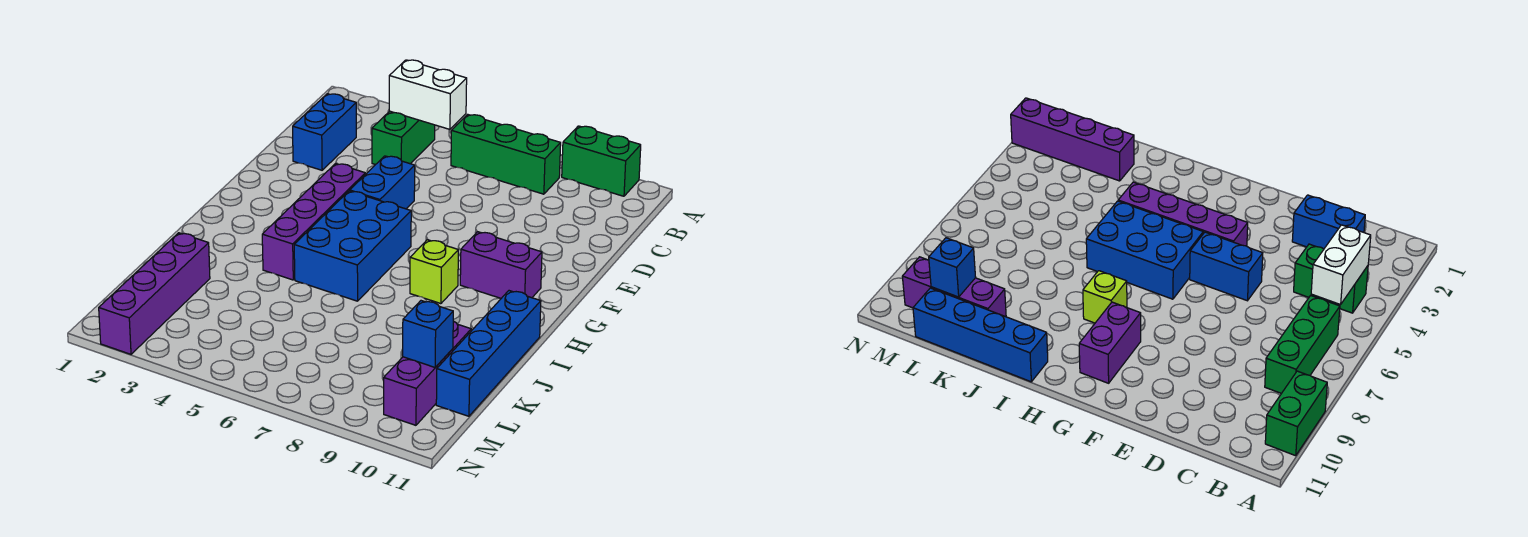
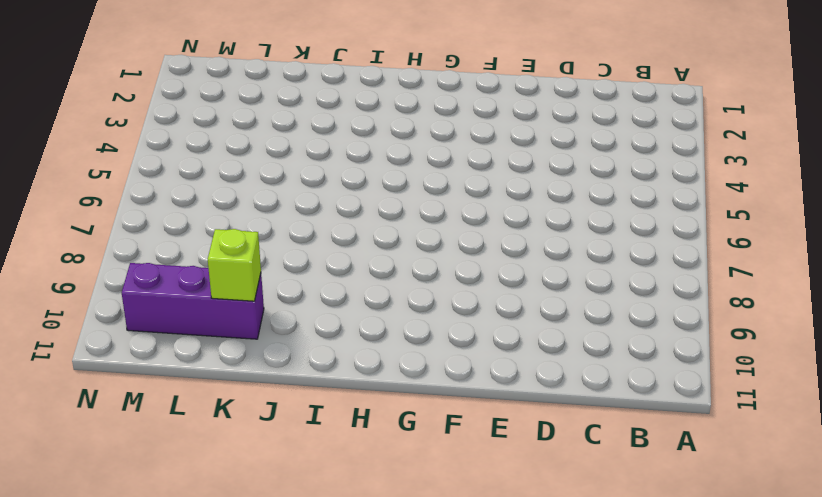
lime brick K10 level 2 -> lime brick H8 level 1
none -> green brick A9:A10 level 1
none -> green brick B4:C4 level 1
none -> green brick B6:B8 level 1

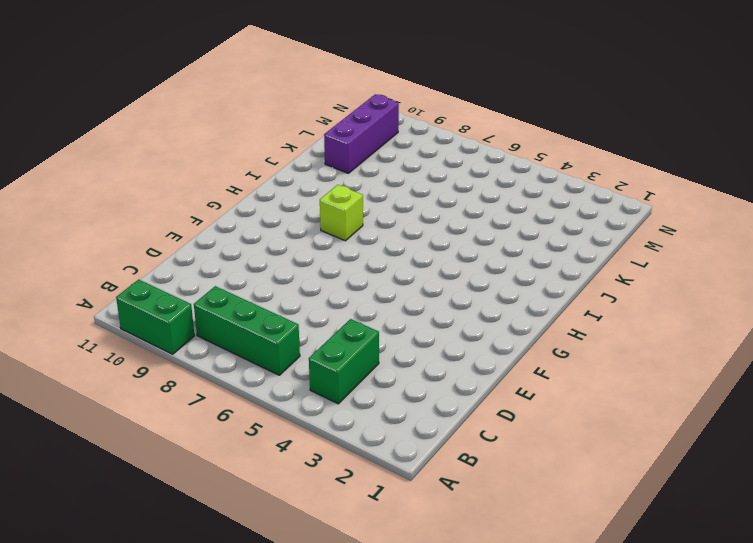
none -> blue brick C2:D2 level 1
none -> blue brick E5:F5 level 1
none -> purple brick F4:I4 level 1

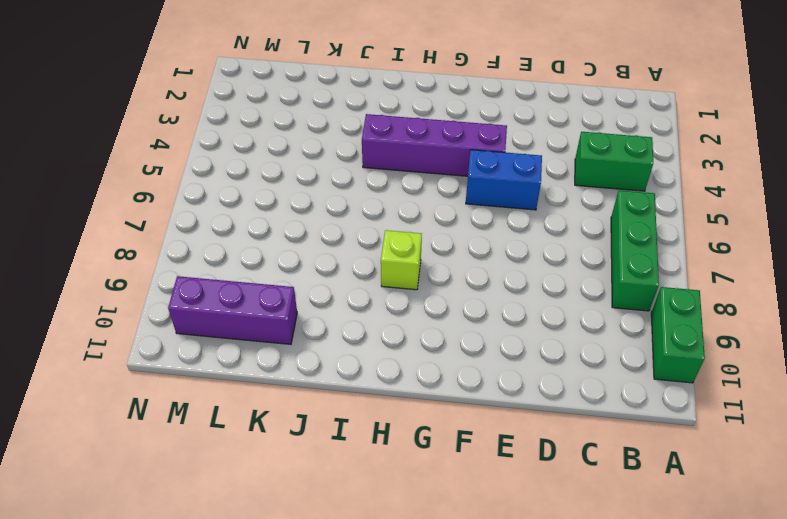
none -> blue brick C2:D2 level 1
none -> blue brick G5:I6 level 1
none -> purple brick G9:G10 level 1

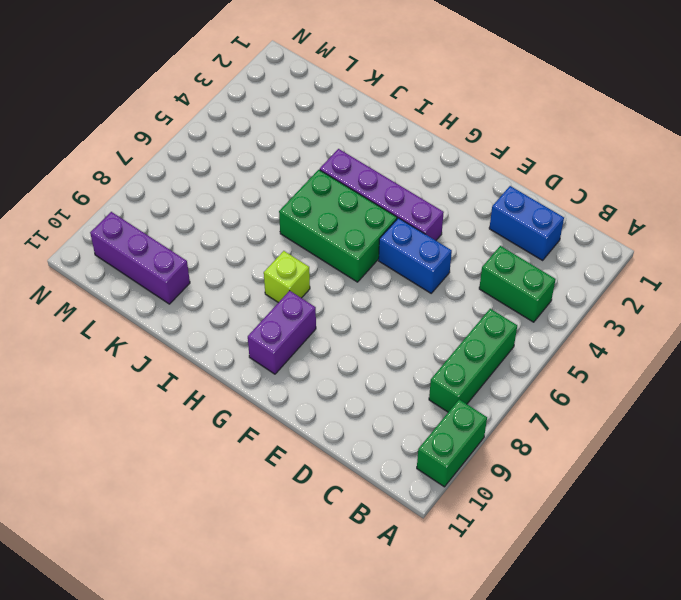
green brick G5:I6 level 1 -> blue brick G5:I6 level 1
none -> blue brick I11:L11 level 1
none -> purple brick K2:N2 level 1
none -> white brick B4:B5 level 2

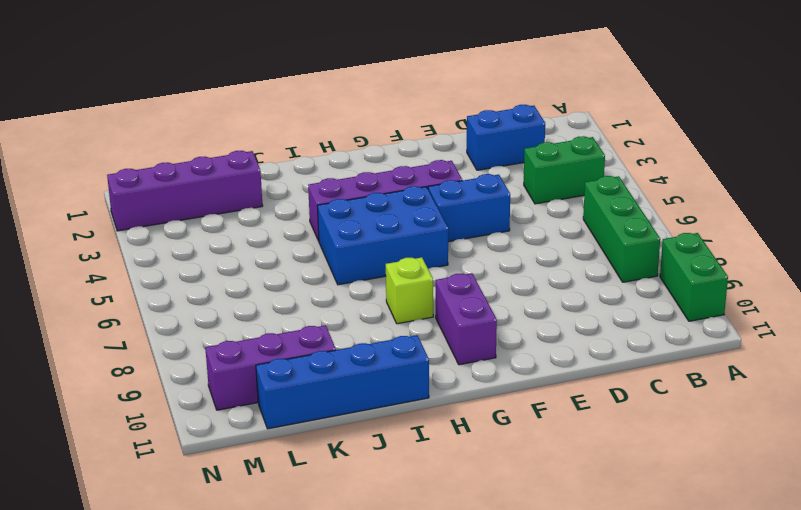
none -> white brick B4:B5 level 2
none -> blue brick L10 level 2

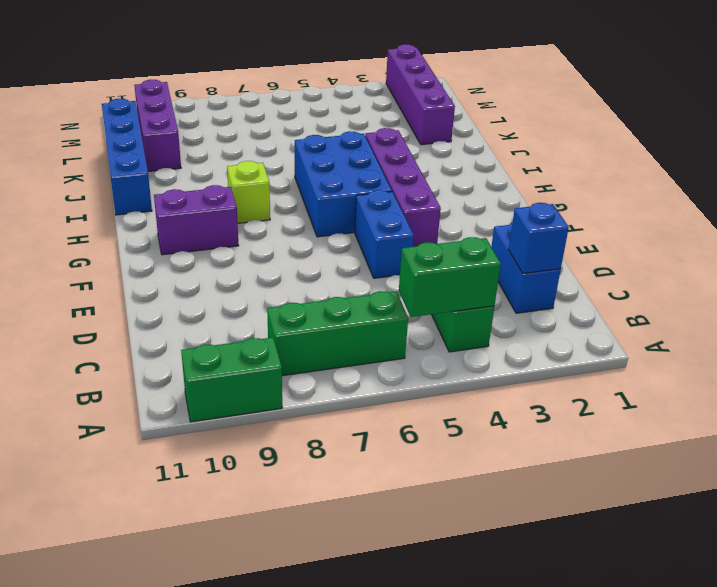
green brick B4:B5 level 2 -> white brick B4:B5 level 2
blue brick C2 level 2 -> blue brick L10 level 2

